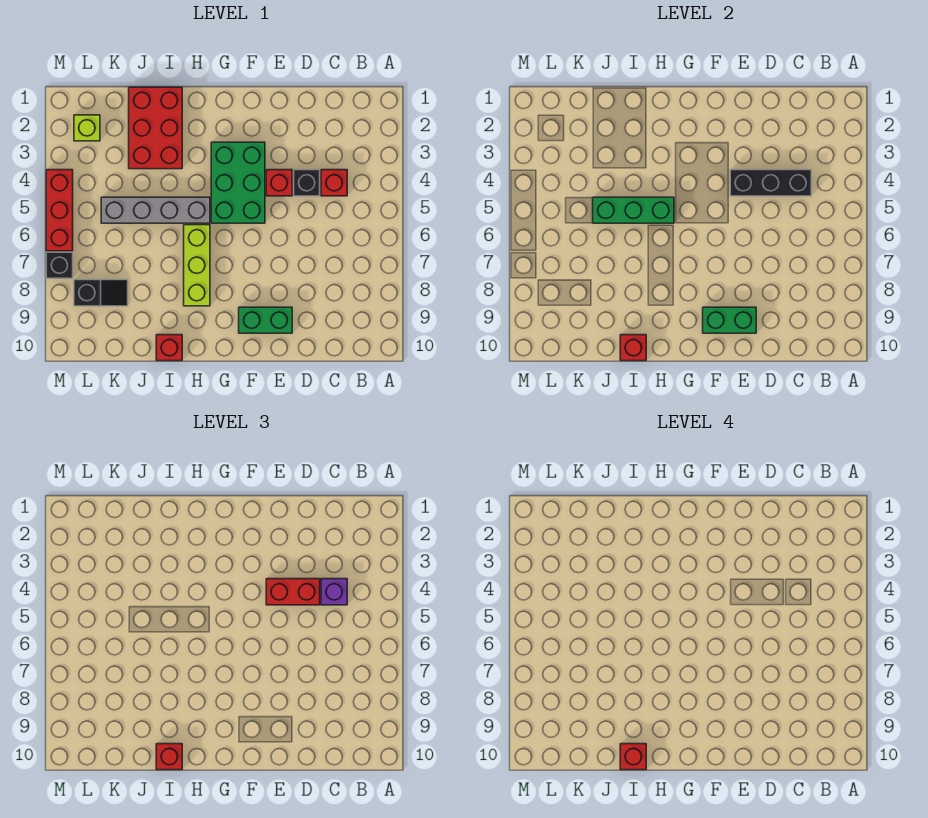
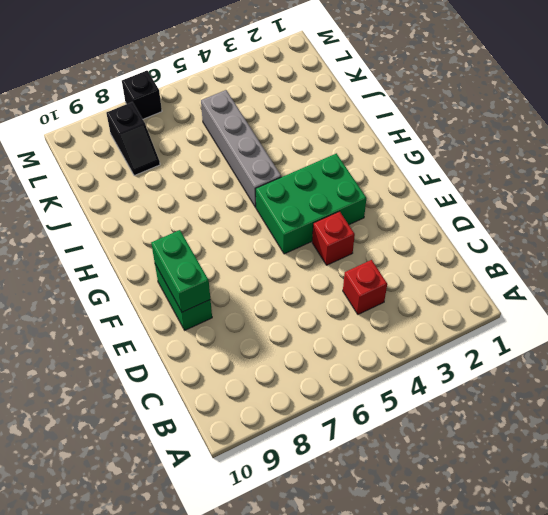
none -> black brick D4 level 1
none -> lime brick H6:H8 level 1
none -> red brick I1:J3 level 1

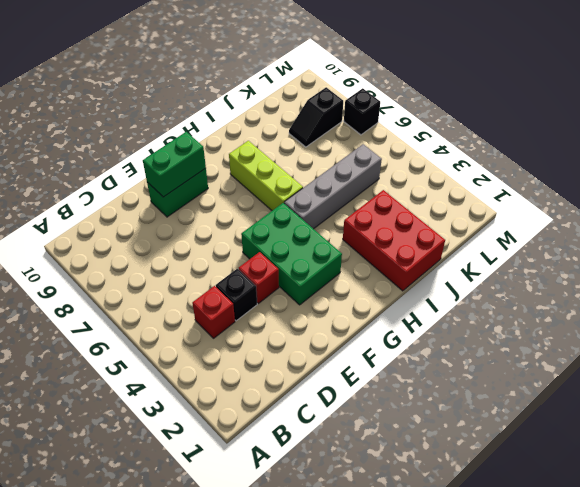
none -> red brick I10 level 1
none -> lime brick L2 level 1
none -> red brick M4:M6 level 1

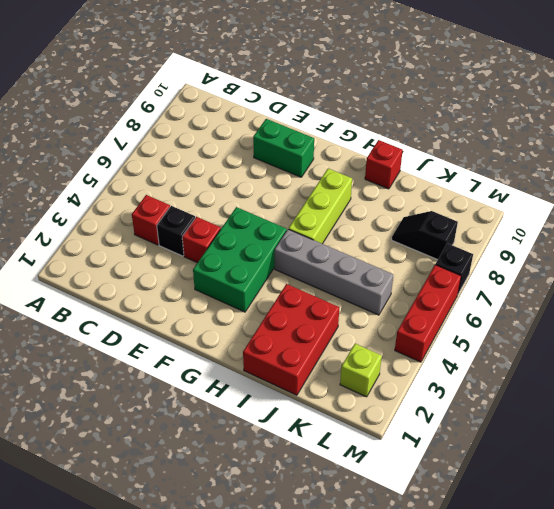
none -> black brick C4:E4 level 2
none -> green brick E9:F9 level 2
none -> green brick H5:J5 level 2

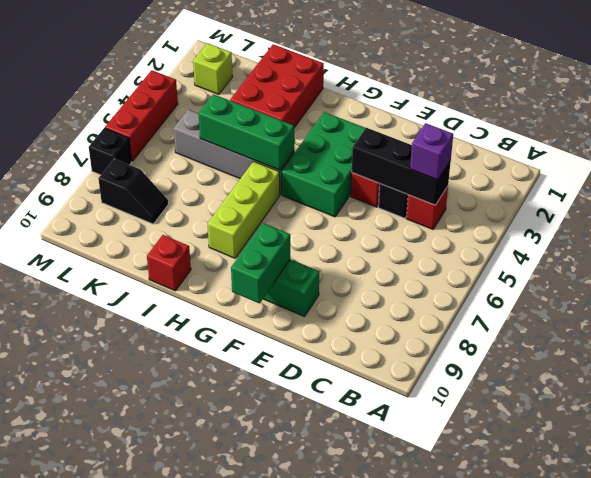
green brick F9:F10 level 2 -> green brick E9:F9 level 2
none -> red brick I10 level 2
none -> red brick D4:E4 level 3
none -> red brick I10 level 3

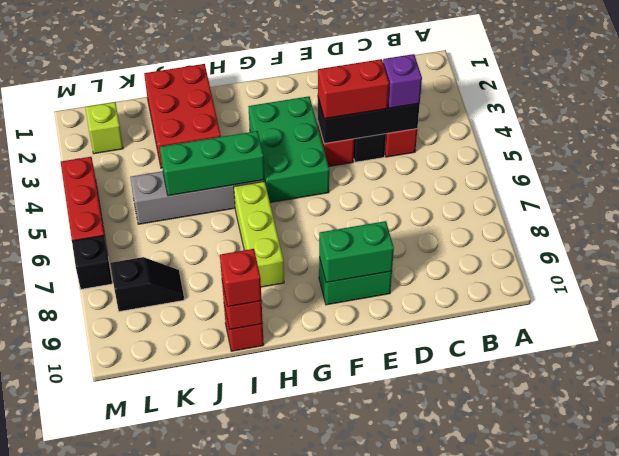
none -> red brick I10 level 4

